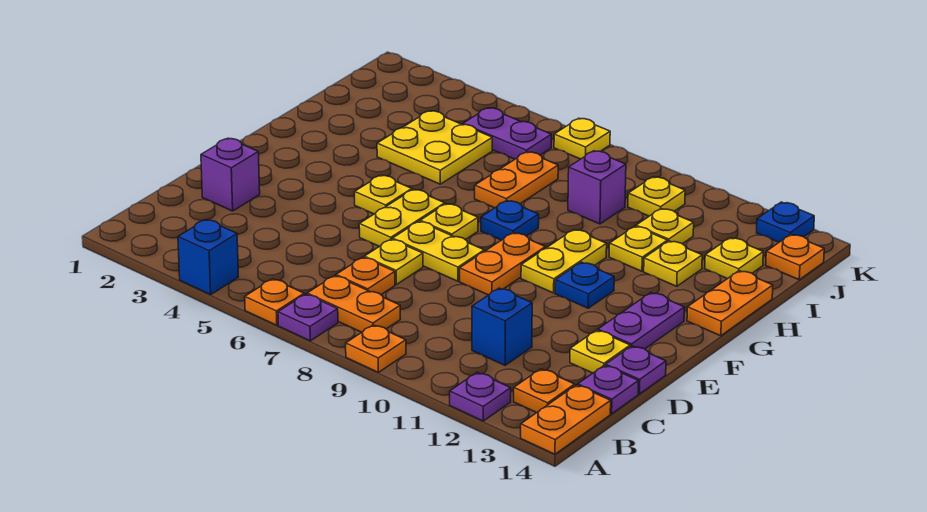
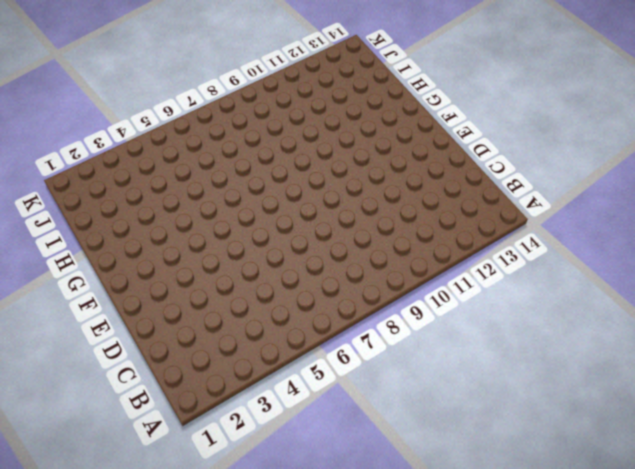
none -> blue brick A4 level 1
none -> orange plate A6 level 1
none -> purple plate A7 level 1
none -> orange plate A9 level 1

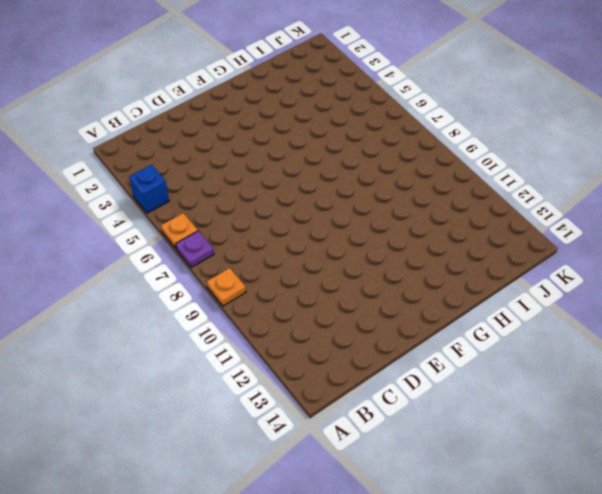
none -> purple plate A12 level 1
none -> orange plate A14:B14 level 1
none -> orange plate B7:B8 level 1
none -> orange plate B13 level 1

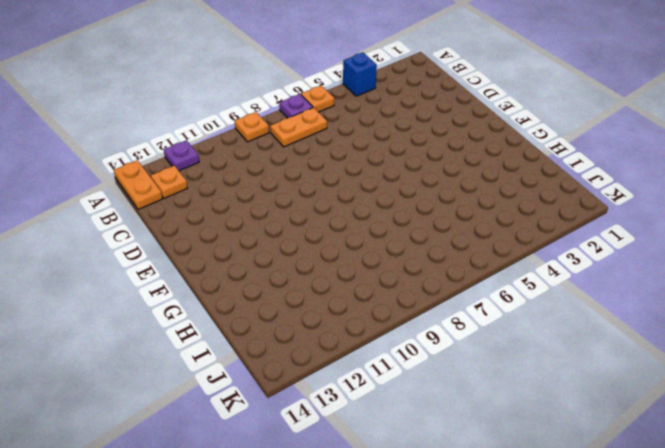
none -> orange plate C7 level 1
none -> blue brick C11 level 1
none -> purple plate C14 level 1
none -> purple brick D2 level 1

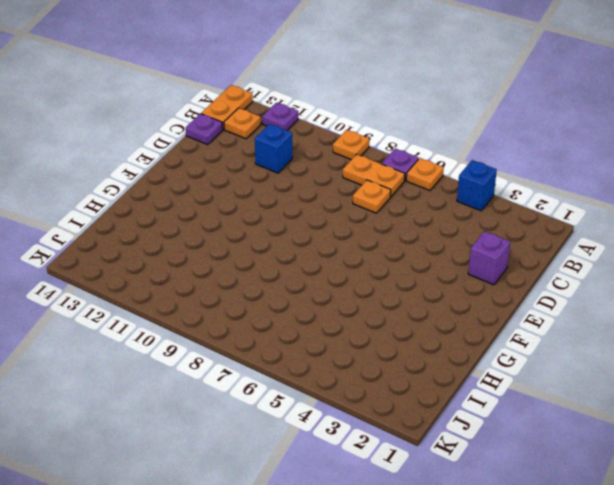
none -> yellow plate D7 level 1
none -> yellow plate D13 level 1
none -> purple plate D14 level 1
none -> yellow plate E6:F6 level 1

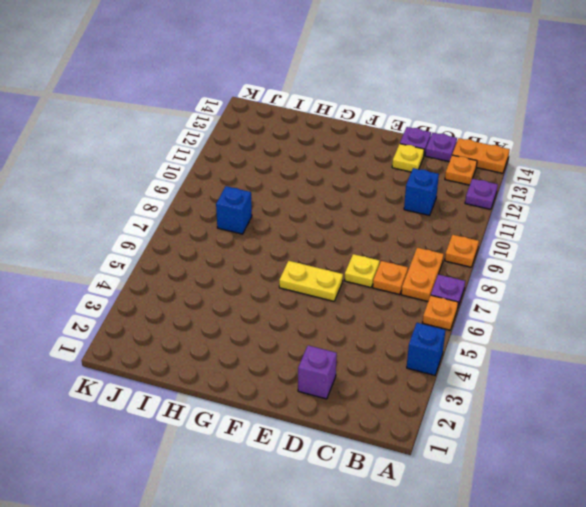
blue brick I8 level 1 -> none
none -> yellow plate E7:E8 level 1
none -> orange plate E9:F9 level 1
none -> purple plate E13:F13 level 1
none -> yellow plate F5 level 1

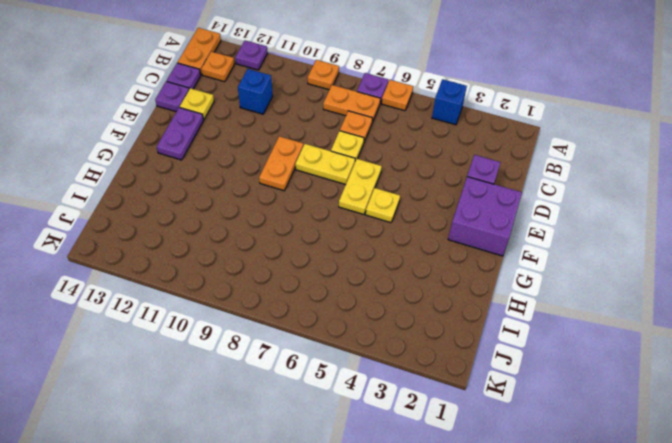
purple brick E1:F2 level 1 -> none
none -> yellow plate F7 level 1
none -> yellow plate F10:G10 level 1
none -> blue plate F11 level 1
none -> blue plate G8 level 1

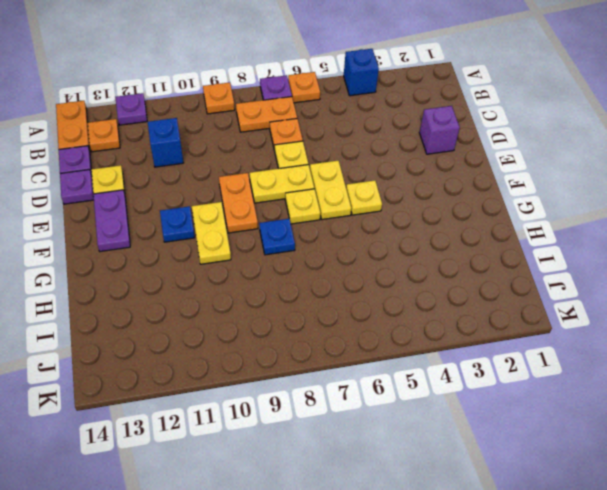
none -> orange plate G14:H14 level 1
none -> yellow plate H4:I5 level 1
none -> orange plate H7:I7 level 1
none -> yellow plate H11 level 1

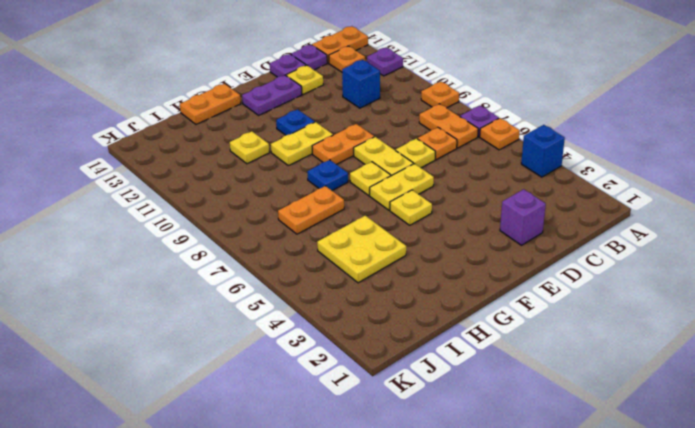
none -> yellow plate H12 level 1
none -> purple brick I9 level 1
none -> yellow plate I11 level 1
none -> yellow plate I13 level 1

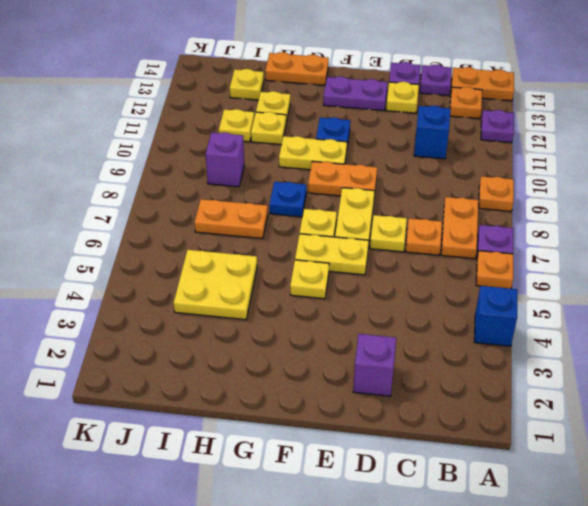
none -> purple plate J5:J6 level 1
none -> yellow plate J10 level 1
none -> orange plate J14 level 1
none -> yellow plate K7 level 1

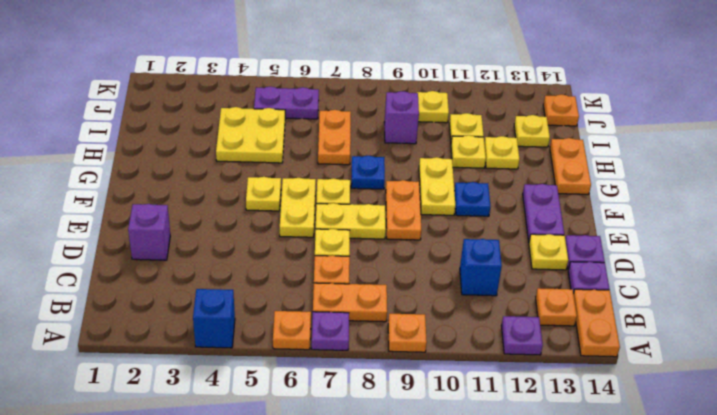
none -> yellow plate K7 level 1
none -> blue plate K13 level 1

